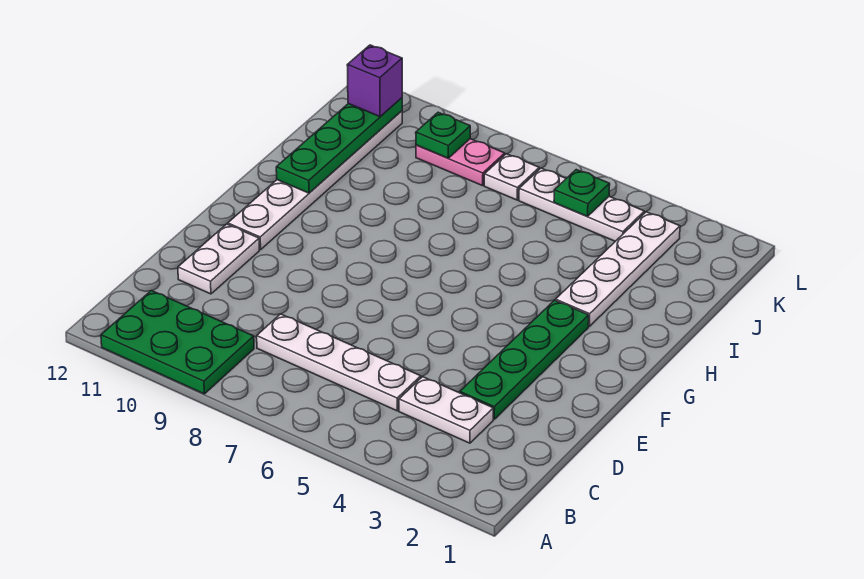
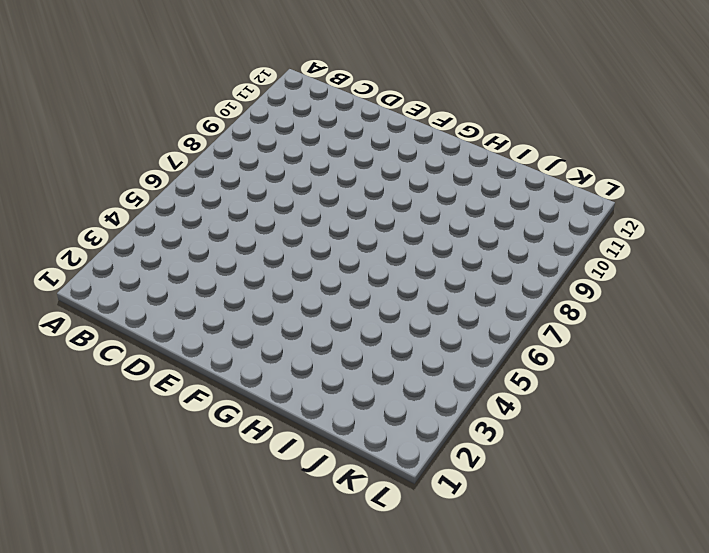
none -> green plate A9:B11 level 1
none -> white plate C3:C4 level 1
none -> white plate C5:C8 level 1

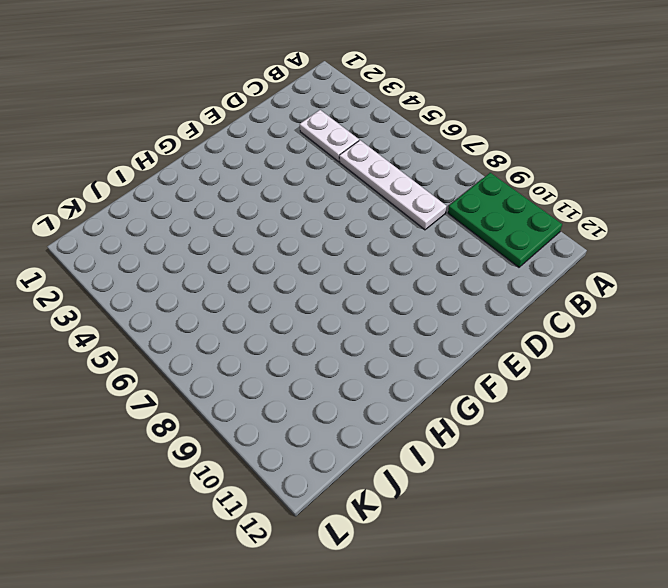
none -> green plate D3:G3 level 1
none -> white plate D11:E11 level 1
none -> white plate F11:K11 level 1

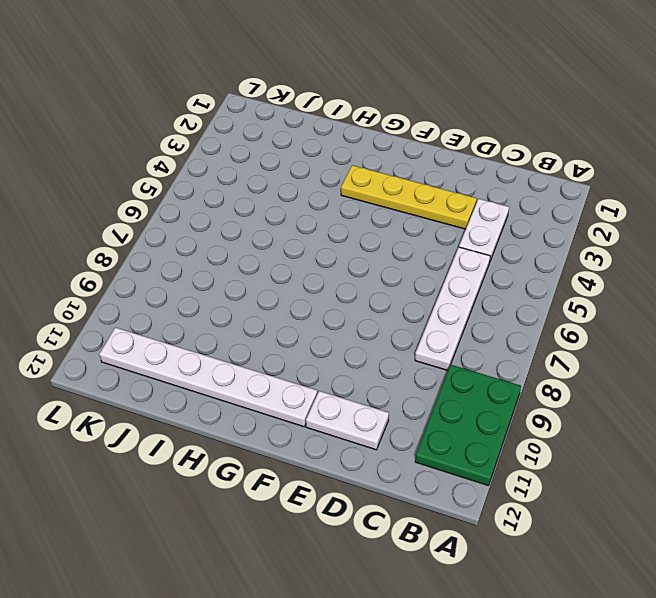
yellow plate D3:G3 level 1 -> green plate D3:G3 level 1
none -> white plate H3:K3 level 1
none -> white plate K4:K6 level 1
none -> white plate K7 level 1

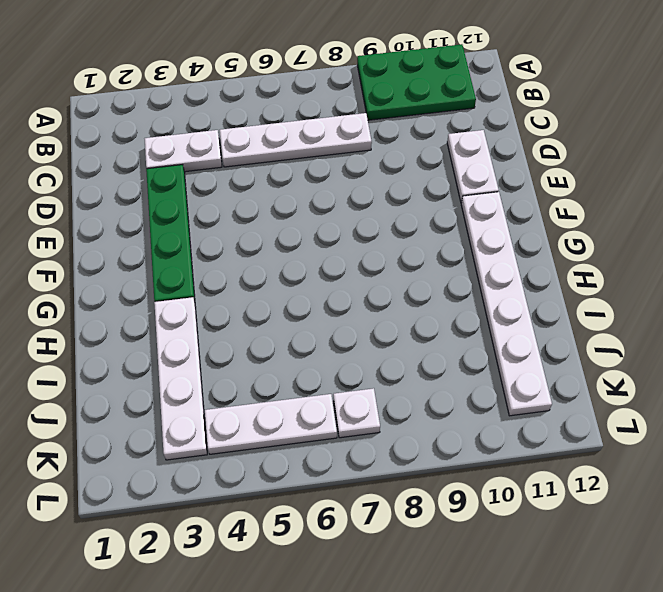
none -> pink plate K8:K9 level 1
none -> green plate H11:K11 level 2
none -> green plate K5 level 2

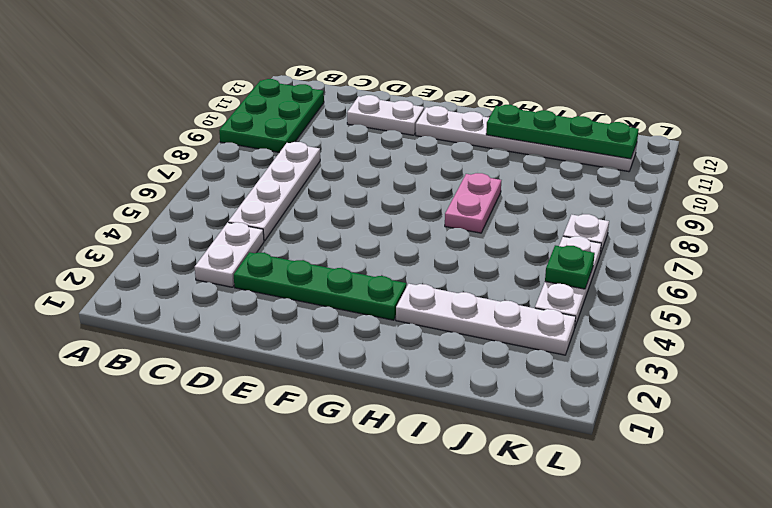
pink plate H7:H8 level 1 -> pink plate K8:K9 level 1
none -> green plate K9 level 2
none -> purple brick K11 level 3

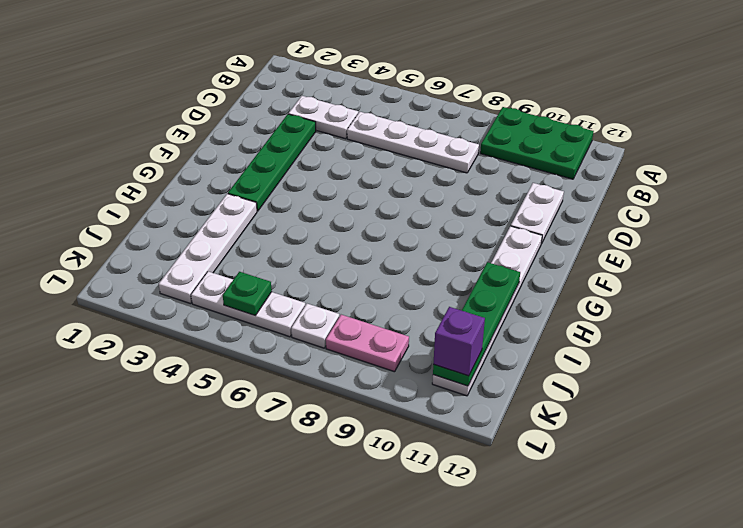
none -> green plate K9 level 2

